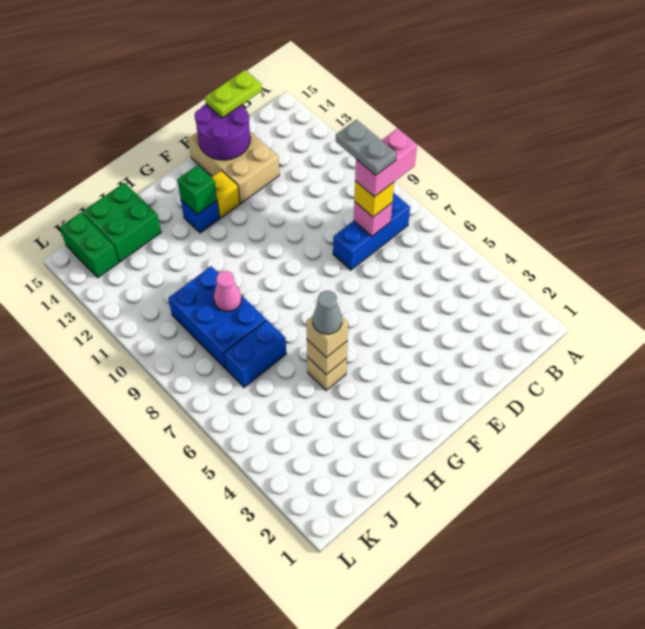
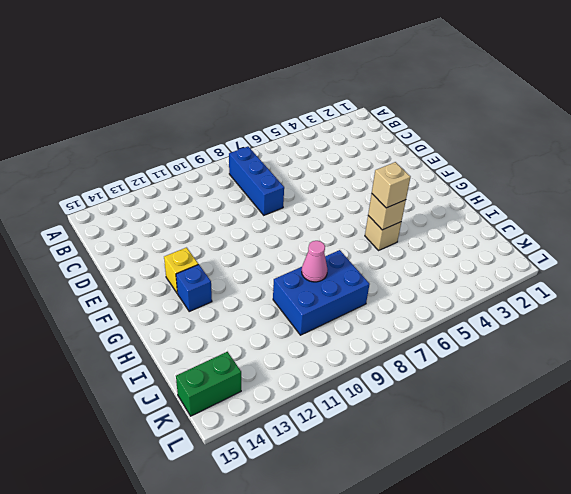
none -> tan brick D13:E15 level 1
none -> blue brick I7:J7 level 1
none -> green brick I14:J15 level 1

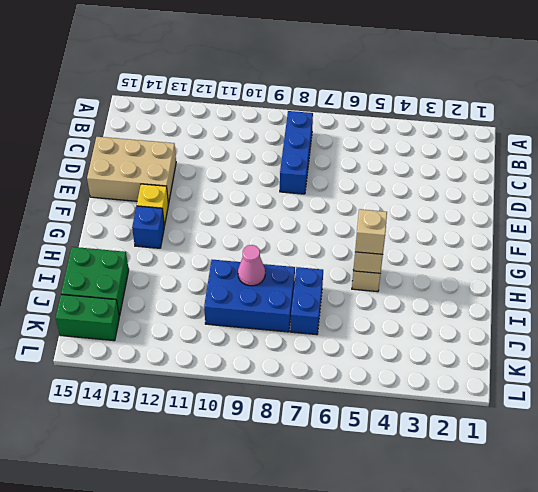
none -> pink brick C8 level 2
none -> purple round brick D14:E15 level 2
none -> green brick G13 level 2

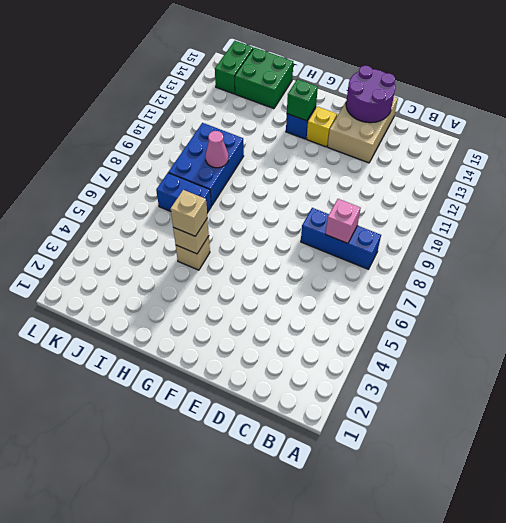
none -> yellow brick C8 level 3
none -> lime plate C15:D15 level 3
none -> pink brick B8:C8 level 4

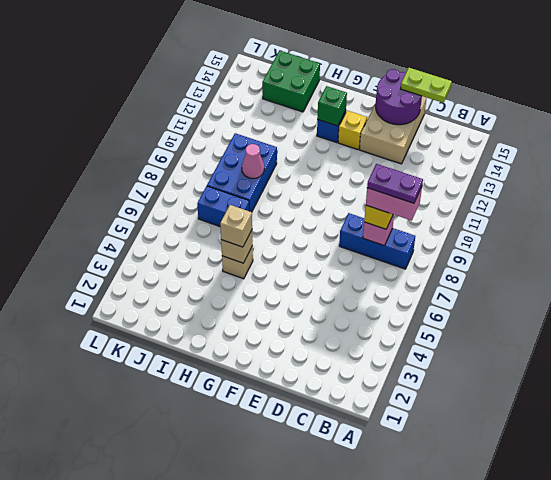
purple plate B8:C8 level 5 -> grey plate C8:C9 level 5
none -> green brick K14:K15 level 1
none -> grey cone H5 level 4

